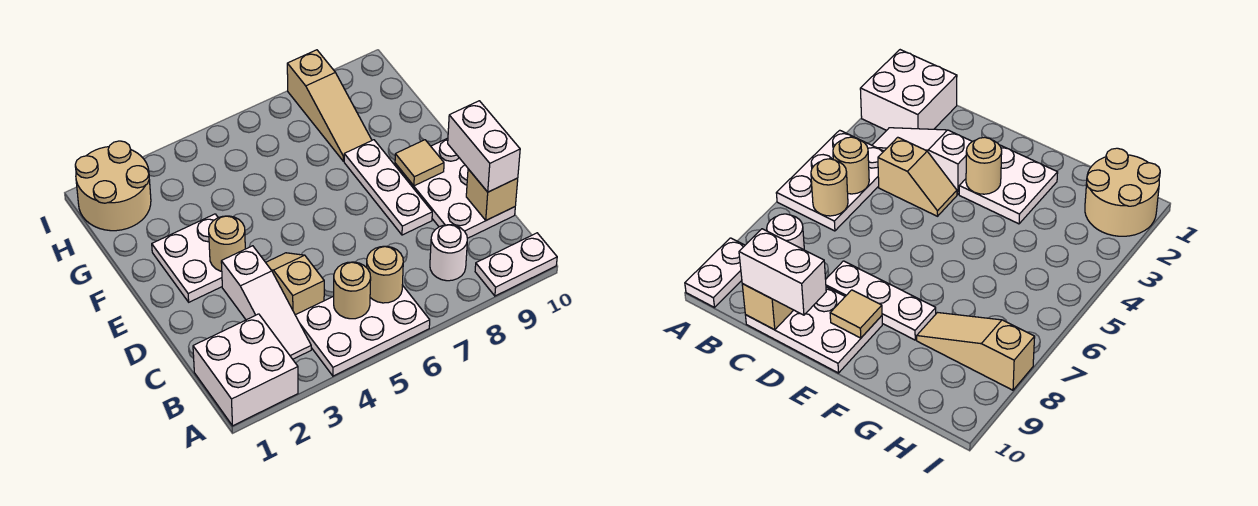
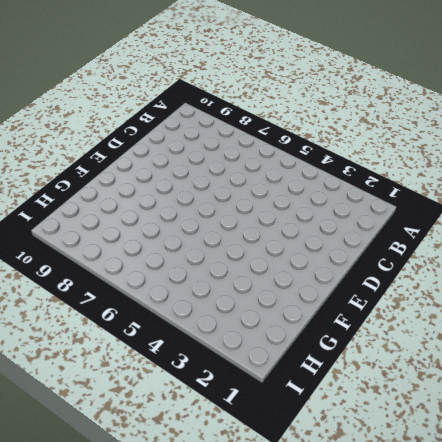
none -> white brick A1:B2 level 1
none -> white plate A4:B6 level 1
none -> white plate A9:A10 level 1

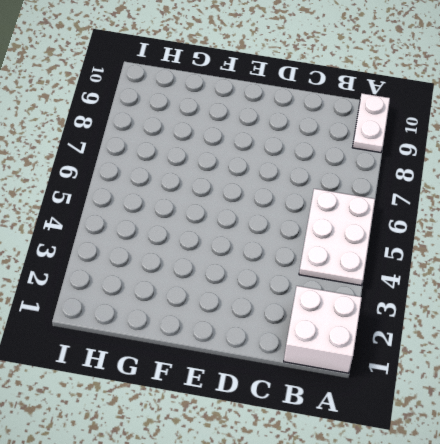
none -> white slope B3:D3 level 1 top D
none -> white round brick B8 level 1
none -> tan slope C4:D4 level 1 top C

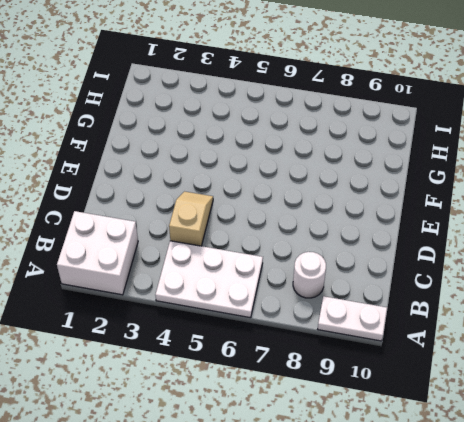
none -> white slope B3:D3 level 1 top D
none -> white plate C9:E10 level 1
none -> white plate D8:F8 level 1

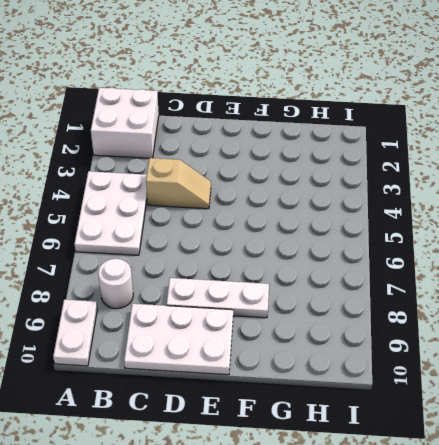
none -> white slope B3:D3 level 1 top D
none -> white plate E2:F3 level 1
none -> tan slope G8:I8 level 1 top I

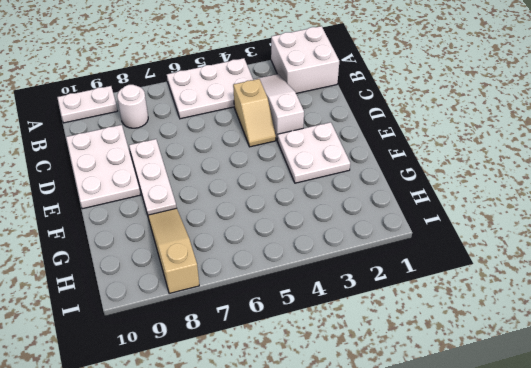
none -> tan round brick H1:I2 level 1
none -> tan round brick B5 level 2
none -> tan round brick B6 level 2

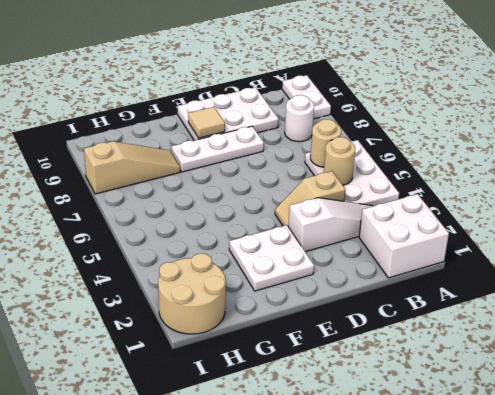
none -> tan brick C10 level 2
none -> tan round brick E3 level 2
none -> white brick C10:D10 level 3

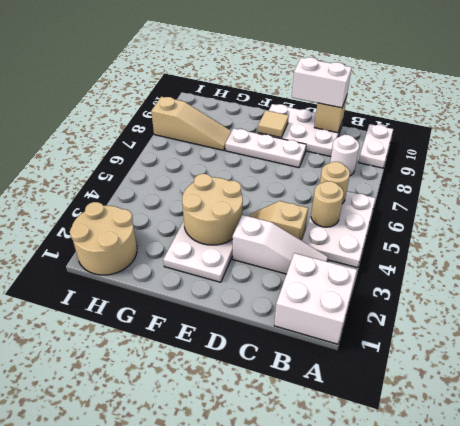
tan round brick E3:F4 level 2 -> tan round brick E3 level 2

